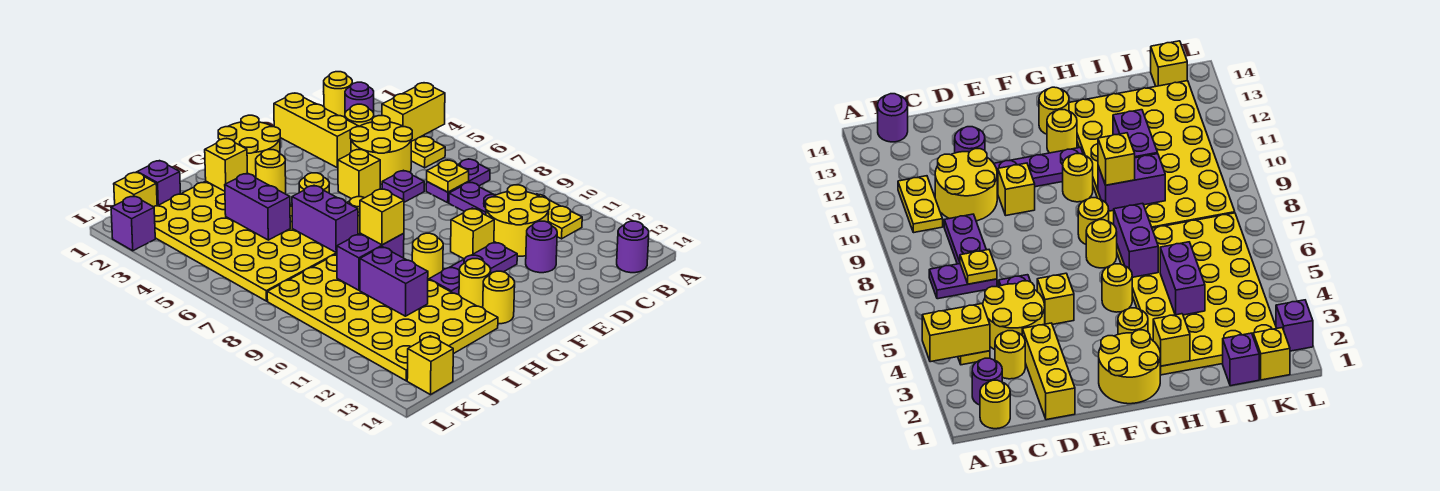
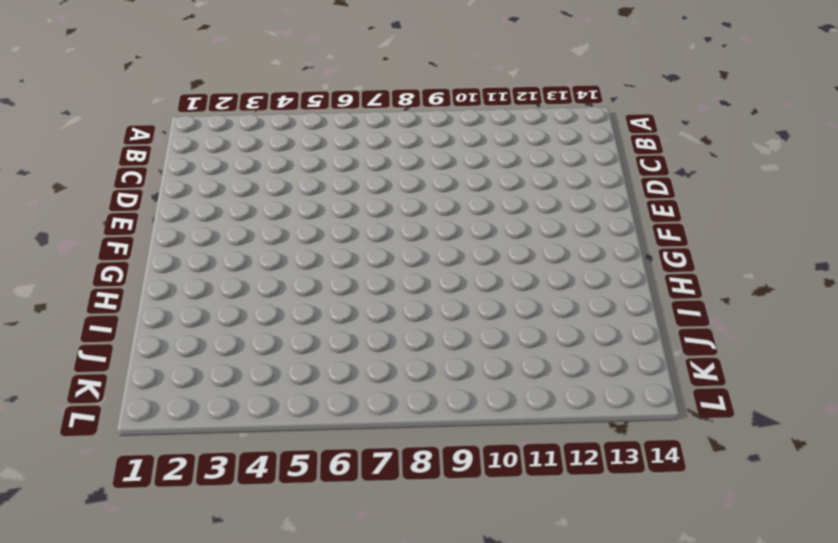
none -> yellow round brick B1 level 1
none -> purple round brick B2 level 1
none -> yellow plate B4:B5 level 1
none -> purple plate B7:C7 level 1

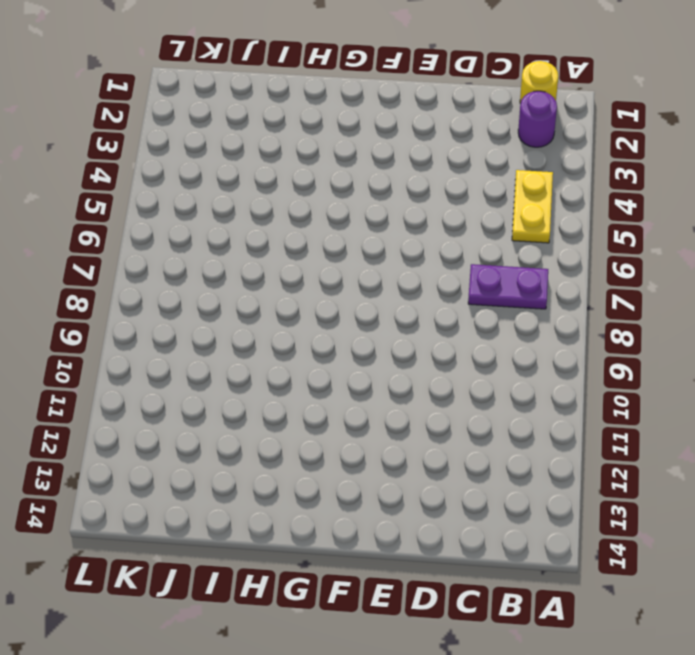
none -> yellow plate B10:B11 level 1
none -> purple round brick B14 level 1
none -> yellow round brick C3 level 1
none -> yellow round brick C4:D5 level 1

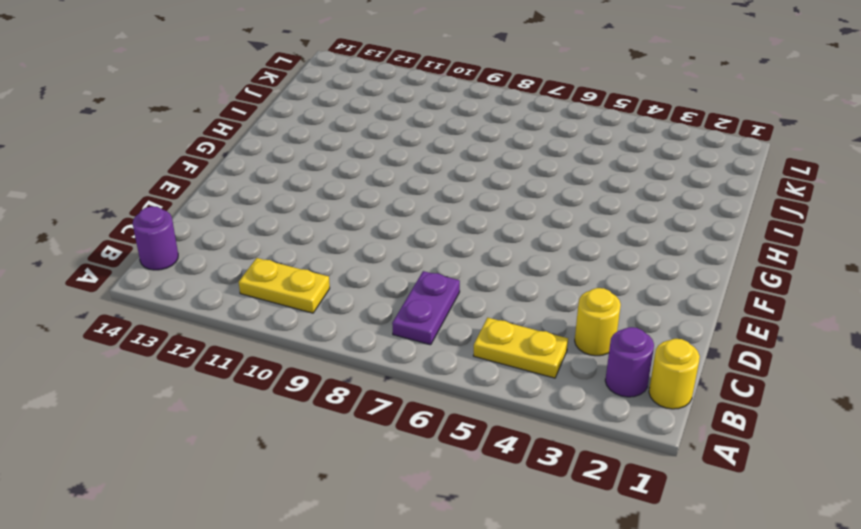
none -> yellow round brick C4:D5 level 1
none -> purple plate C8:C9 level 1
none -> yellow round brick C10:D11 level 1
none -> yellow brick D1:D3 level 1

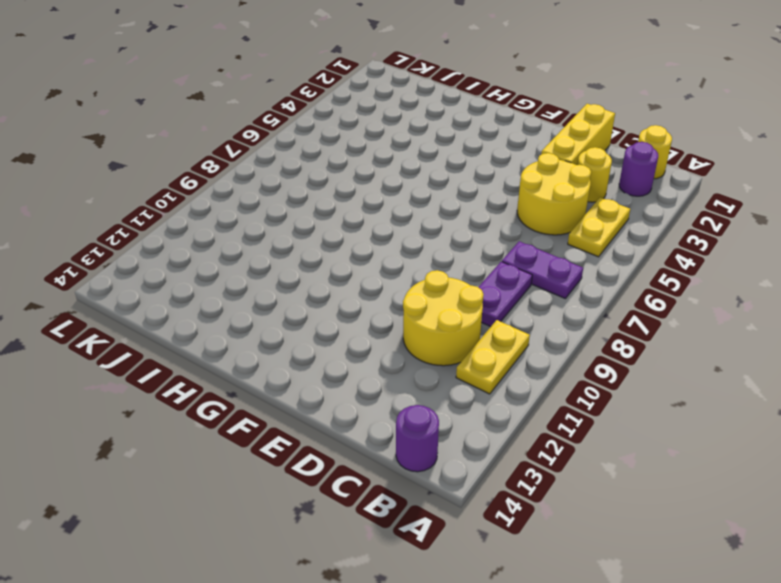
none -> purple plate D6 level 1
none -> purple round brick D12 level 1
none -> yellow brick E5 level 1
none -> yellow brick E10 level 1

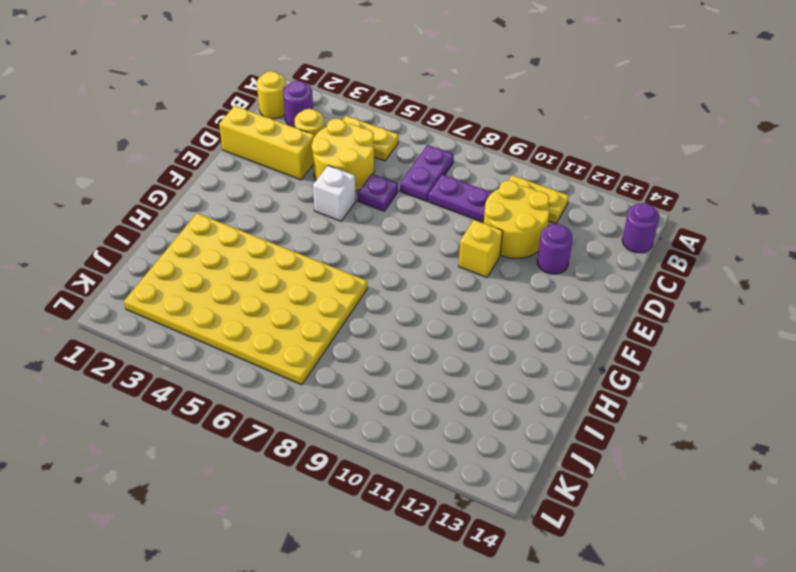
white brick E5 level 1 -> yellow brick E5 level 1
none -> purple plate E11:G11 level 1
none -> yellow round brick F1:G2 level 1
none -> yellow round brick G3 level 1
none -> yellow round brick G5 level 1

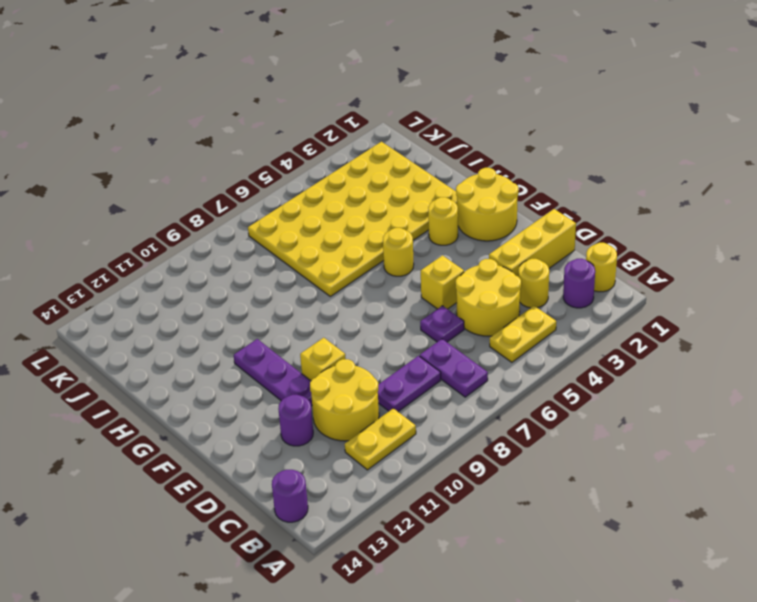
none -> yellow round brick G7 level 1
none -> yellow round brick G8 level 1
none -> yellow round brick G10 level 1
none -> yellow round brick G12 level 1

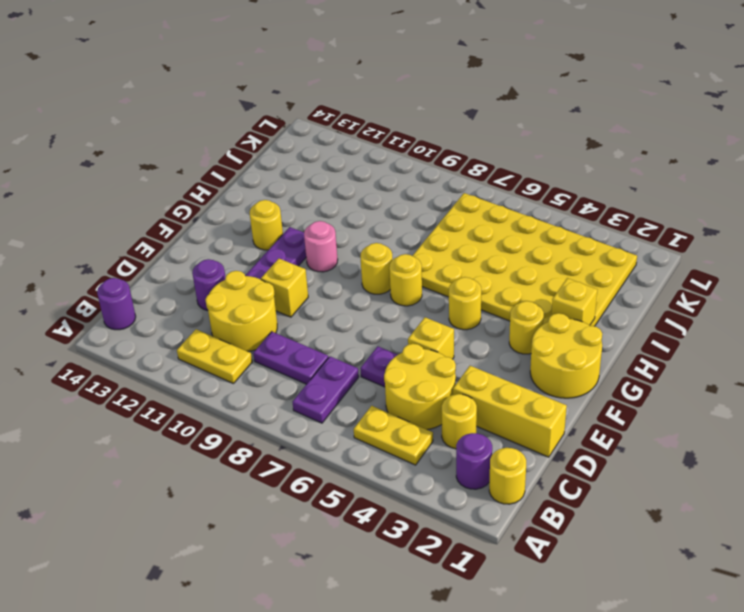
pink round brick G10 level 1 -> yellow round brick G10 level 1
none -> yellow round brick G13 level 1
none -> yellow plate H8:K13 level 1
none -> purple brick J1 level 1
none -> yellow brick K1 level 1

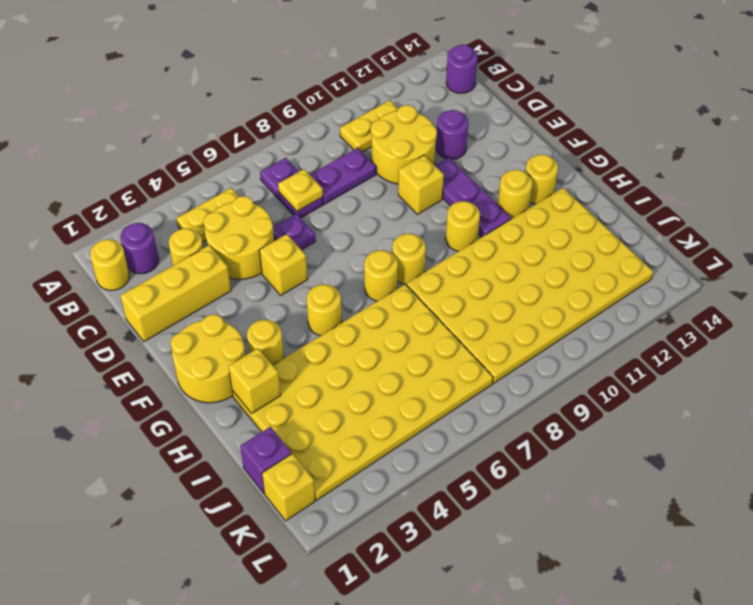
none -> yellow brick K14 level 1
none -> purple brick L2 level 1
none -> yellow brick A4:B4 level 2
none -> purple brick H6:H7 level 2

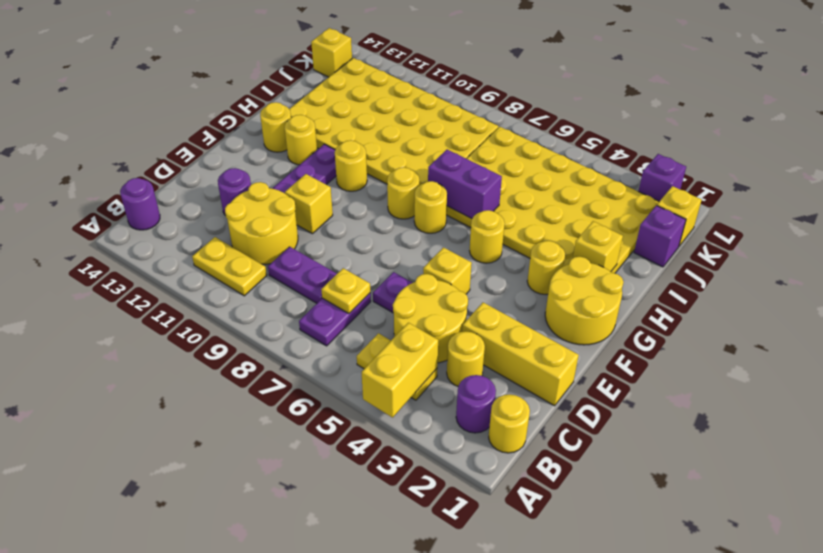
none -> purple brick H9:I9 level 2
none -> purple brick I4:I5 level 2
none -> purple brick I10:I11 level 2
none -> yellow brick H9 level 3

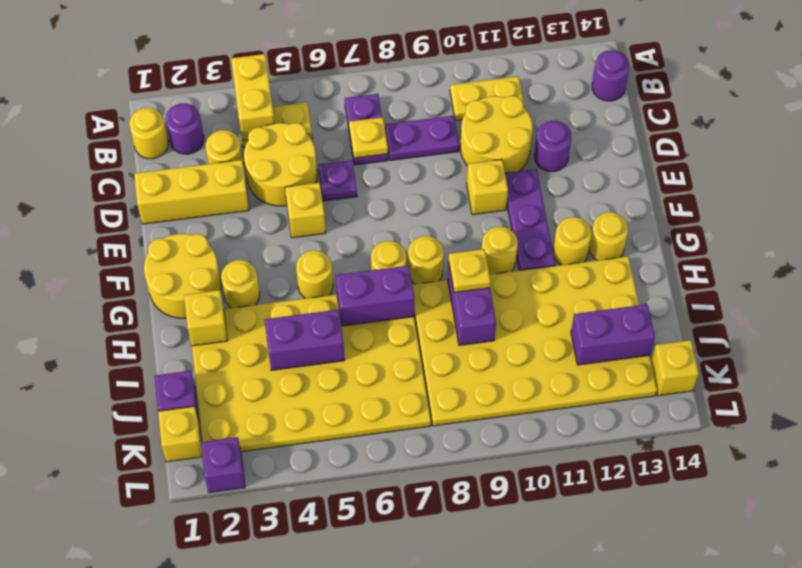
yellow plate H9 level 3 -> yellow brick H9 level 3
purple brick J12:J13 level 2 -> purple brick I10:I11 level 2

